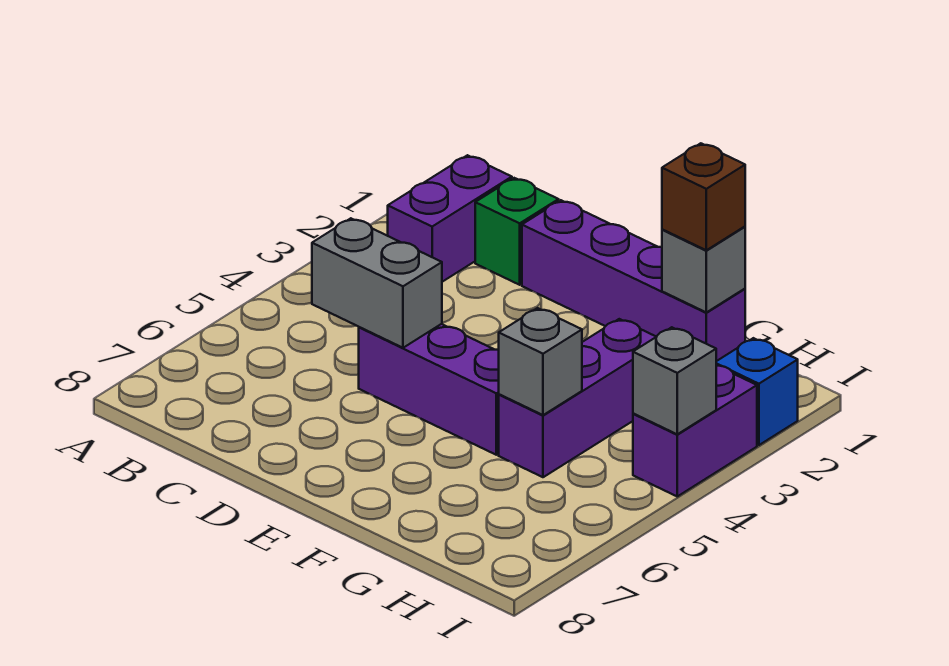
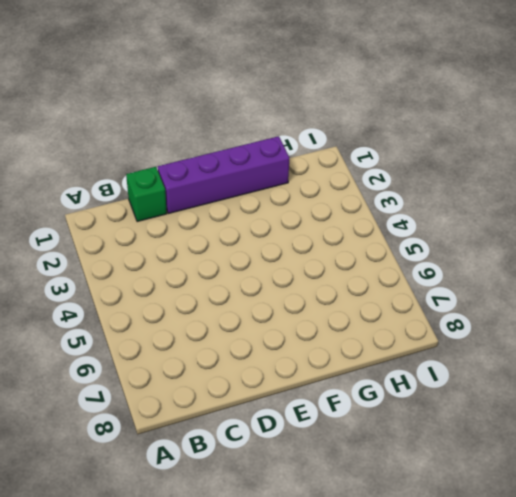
none -> purple brick B1:B2 level 1
none -> purple brick D5:F5 level 1
none -> purple brick G3:G5 level 1

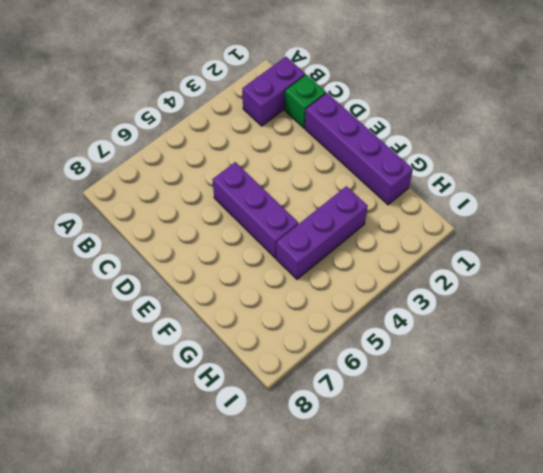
none -> blue brick I2 level 1
none -> purple brick I3:I4 level 1
none -> grey brick C5:D5 level 2

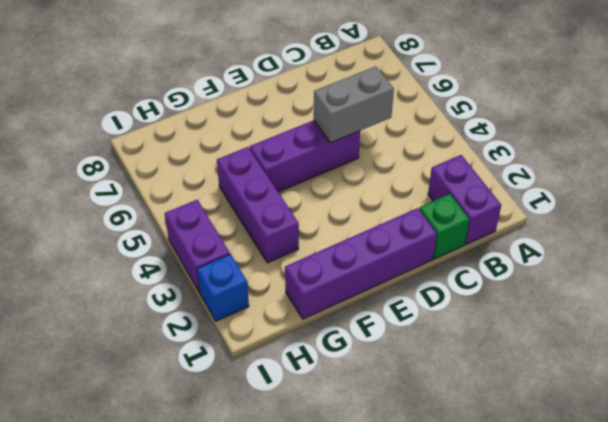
none -> grey brick G1 level 2
none -> grey brick G5 level 2
none -> grey brick I4 level 2

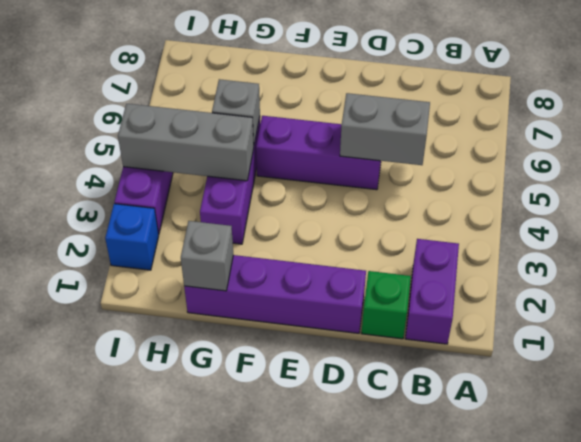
grey brick G4:I4 level 2 -> grey brick I4 level 2
none -> brown brick G1 level 3

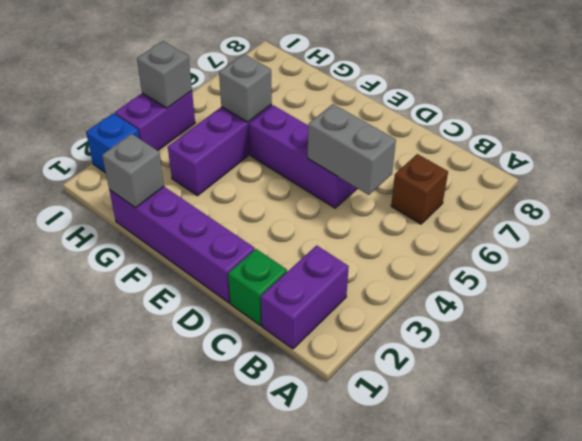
brown brick B6 level 1 -> brown brick G1 level 3

